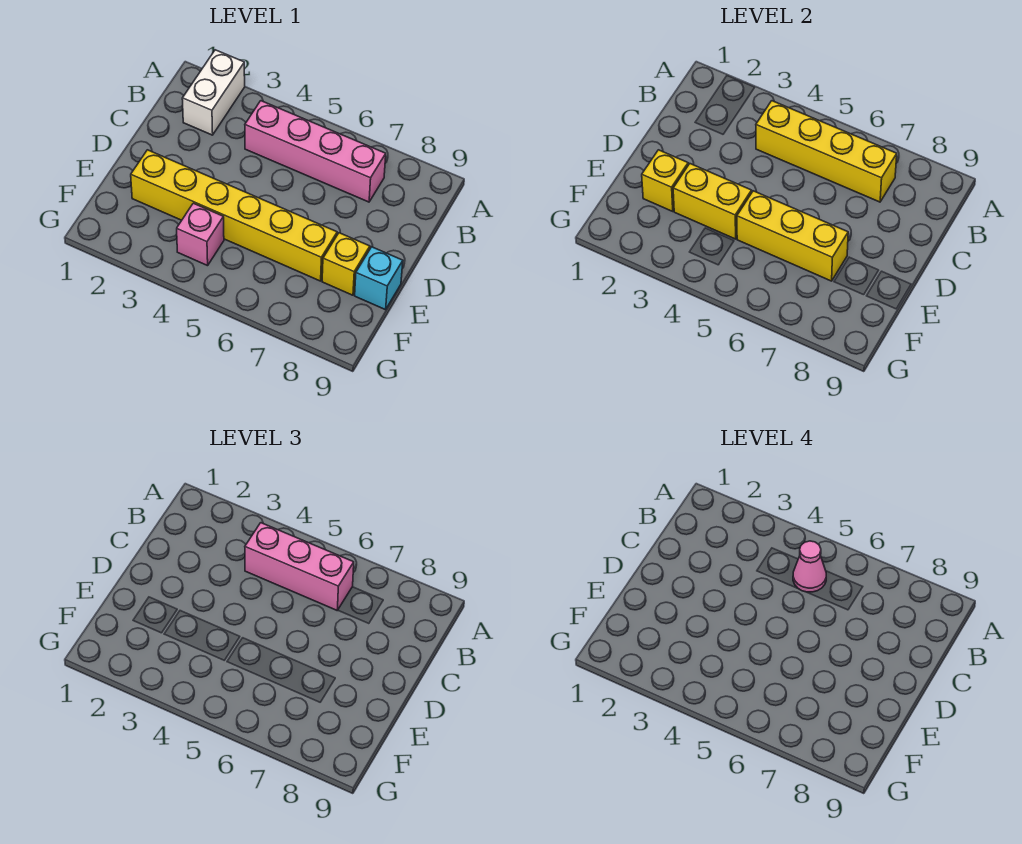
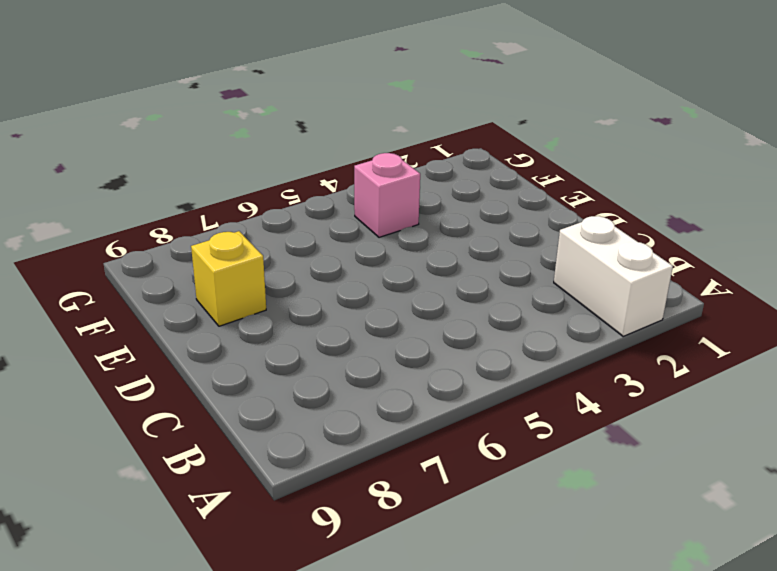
none -> pink brick B4:B7 level 1
none -> yellow brick E2:E7 level 1
none -> cyan brick E9 level 1

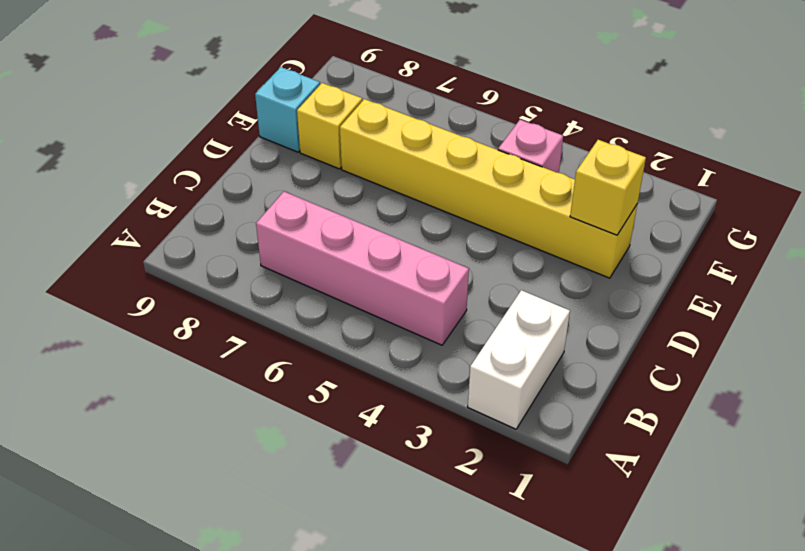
none -> yellow brick B4:B7 level 2
none -> yellow brick E3:E4 level 2
none -> yellow brick E5:E7 level 2

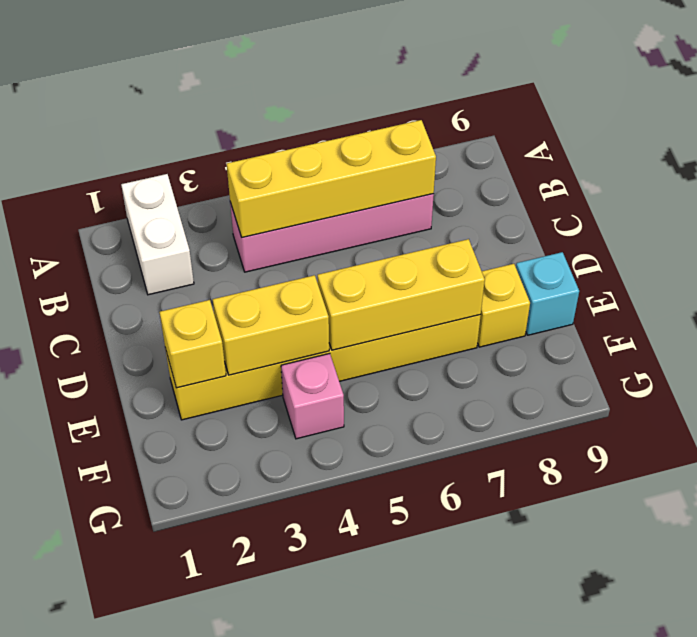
none -> pink brick B4:B6 level 3
none -> pink cone B5 level 4

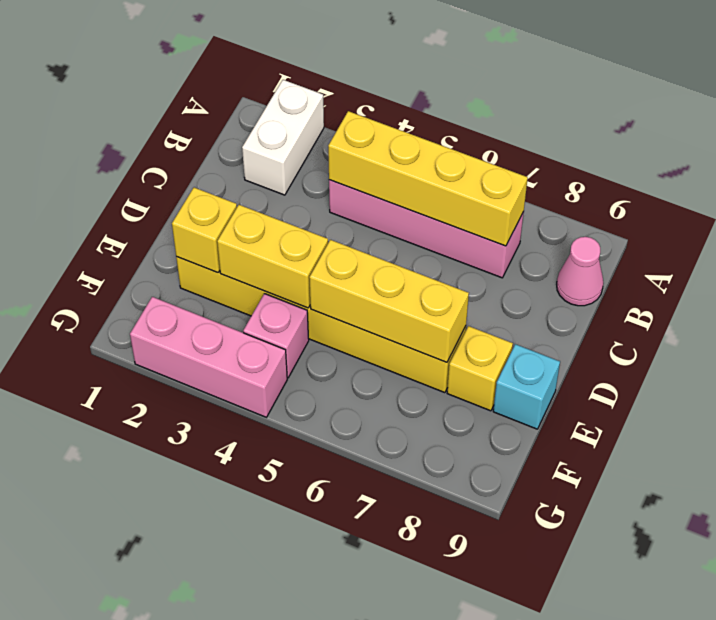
pink cone B9 level 1 -> pink cone B5 level 4
pink brick G2:G4 level 1 -> pink brick B4:B6 level 3

